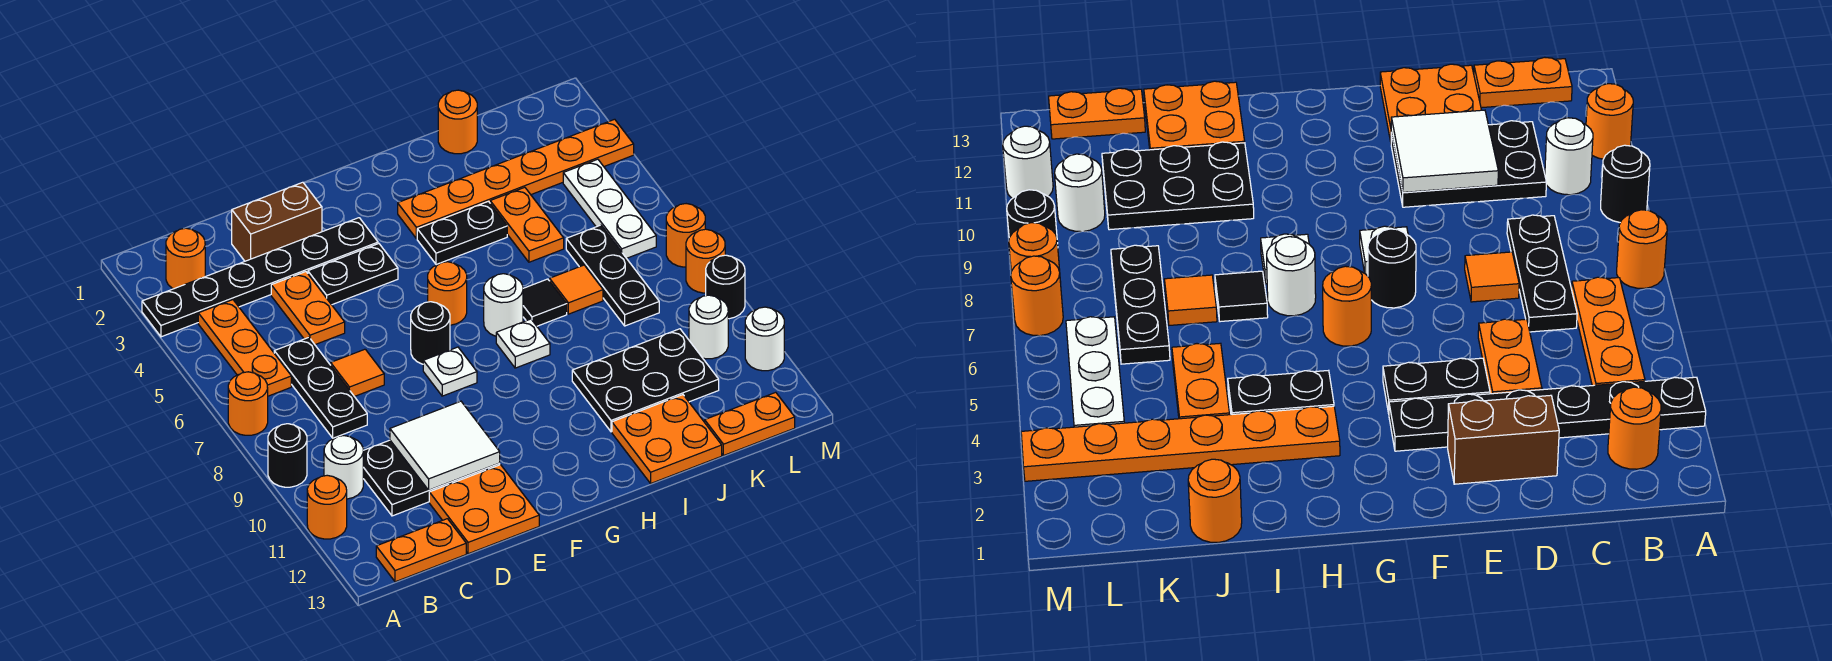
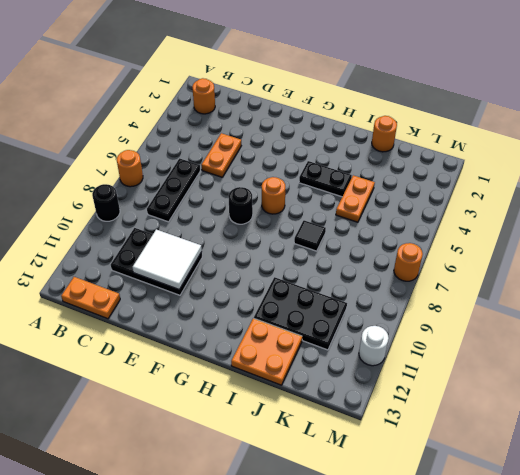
none -> black plate A3:F3 level 1
none -> orange round brick A11 level 1
none -> orange plate B4:B6 level 1
none -> white round brick B10 level 1

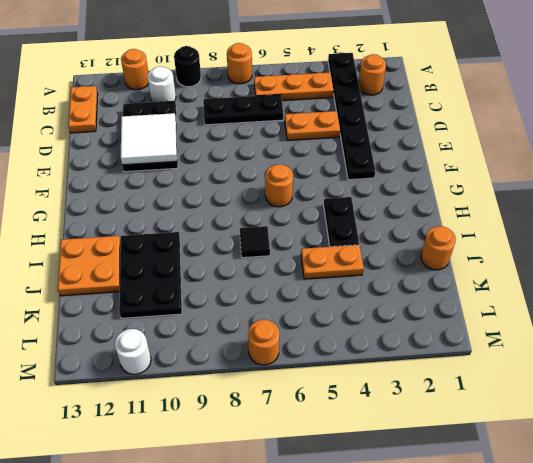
none -> brown brick D2:E2 level 1
none -> orange tile D7 level 1
none -> orange plate D12:E13 level 1
none -> black plate E4:F4 level 1

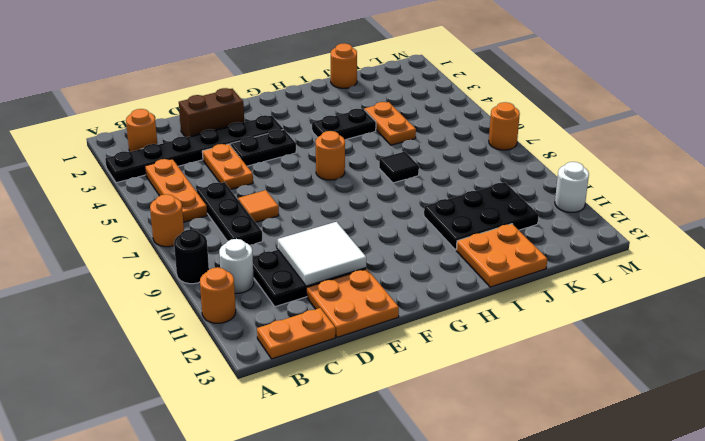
none -> black round brick F7 level 1
none -> white plate F8 level 1
none -> orange plate H3:M3 level 1
none -> white round brick H7 level 1

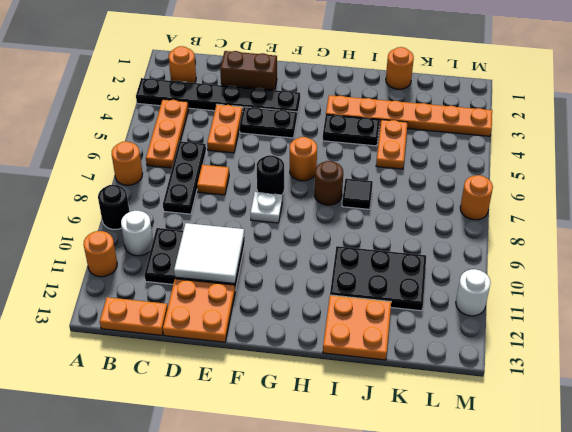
brown round brick H7 level 1 -> white round brick H7 level 1
none -> white plate H8 level 1
none -> orange tile J7 level 1
none -> black plate K6:K8 level 1
none -> orange plate K13:L13 level 1

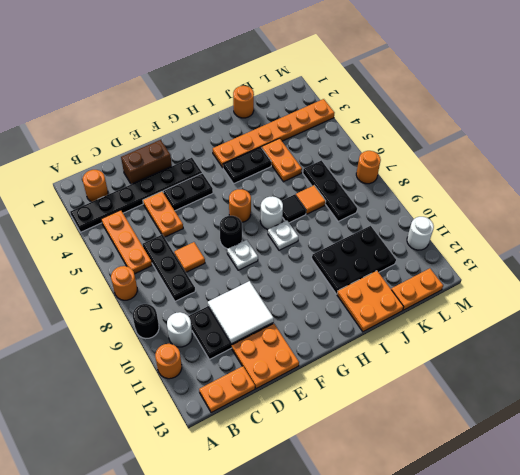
none -> white plate L4:L6 level 1
none -> white round brick L10 level 1
none -> orange round brick M8 level 1
none -> black round brick M9 level 1

